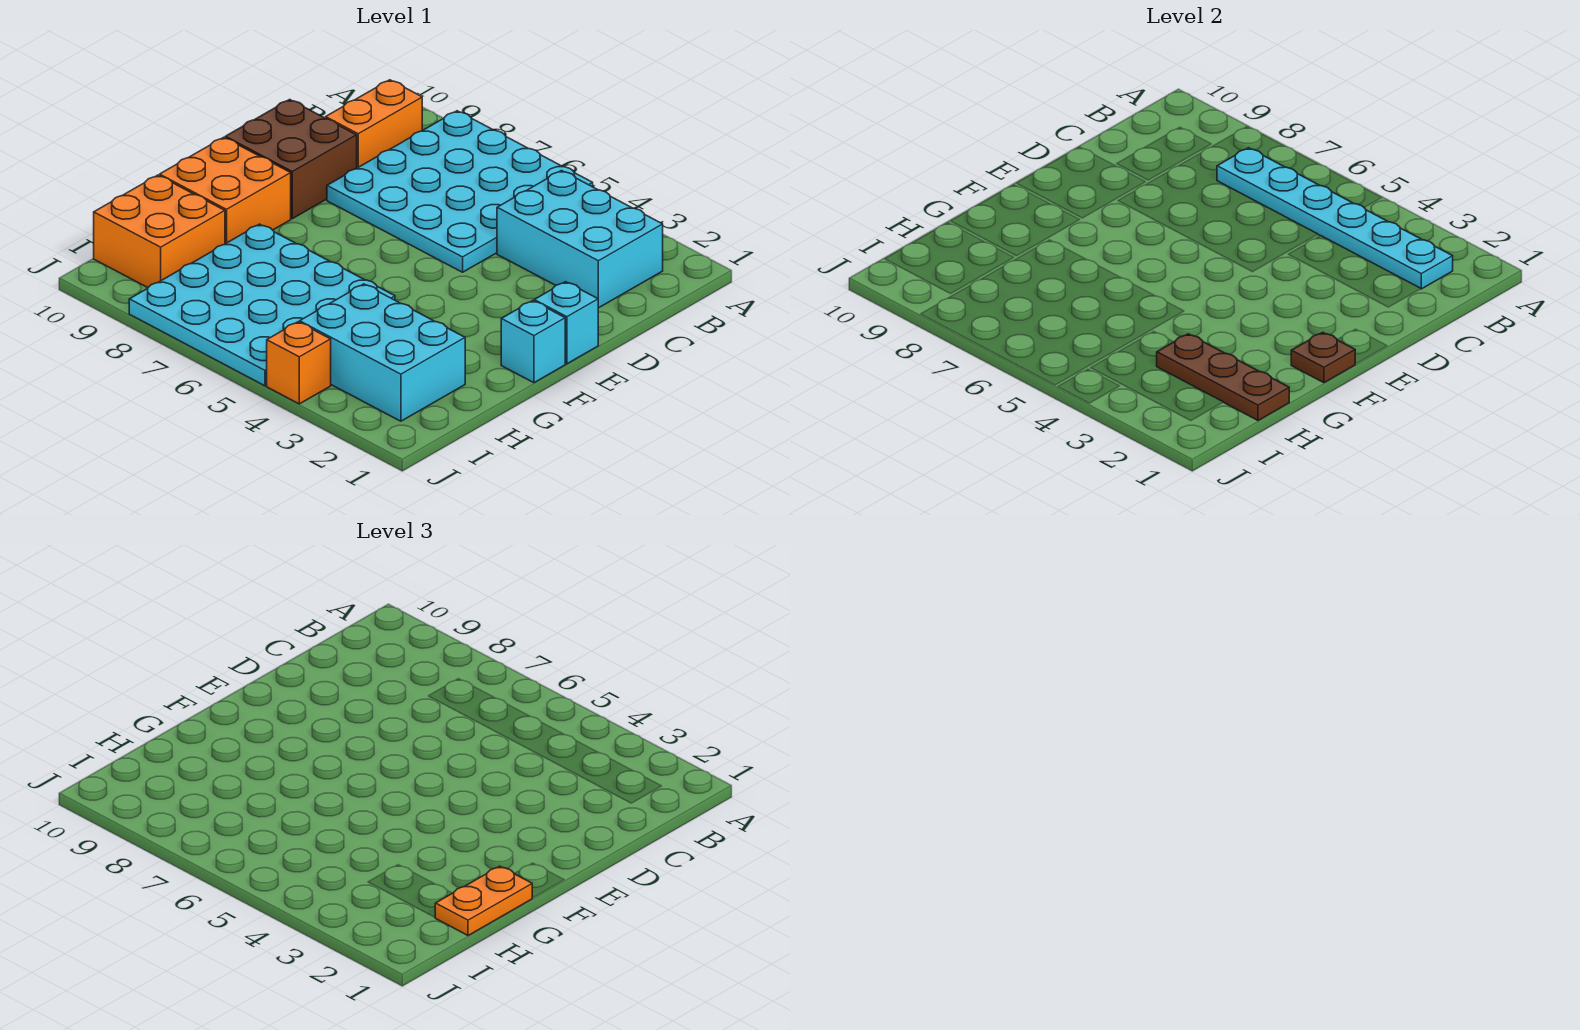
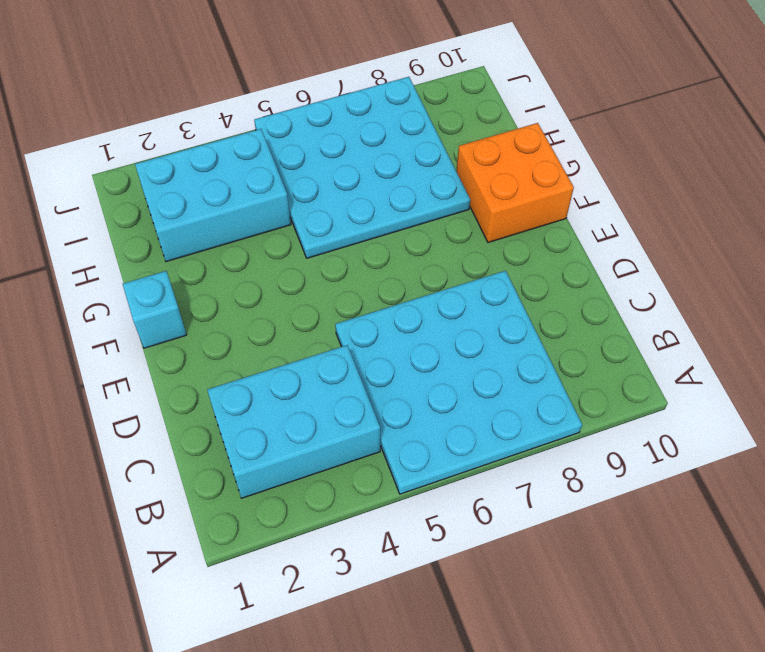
none -> orange brick B9:C9 level 1
none -> brown brick D9:E10 level 1
none -> cyan brick E1 level 1

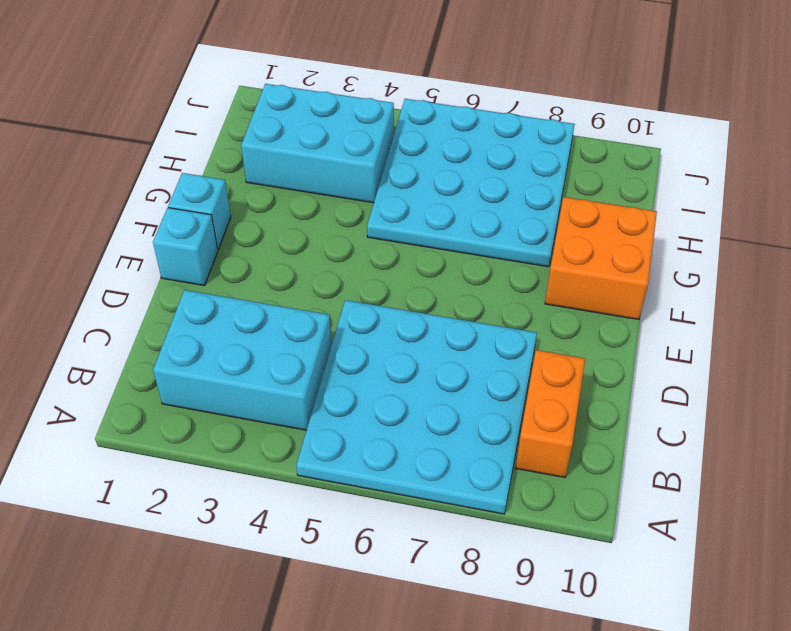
none -> brown brick D9:E10 level 1
none -> orange brick H9:I10 level 1
none -> orange brick J4 level 1

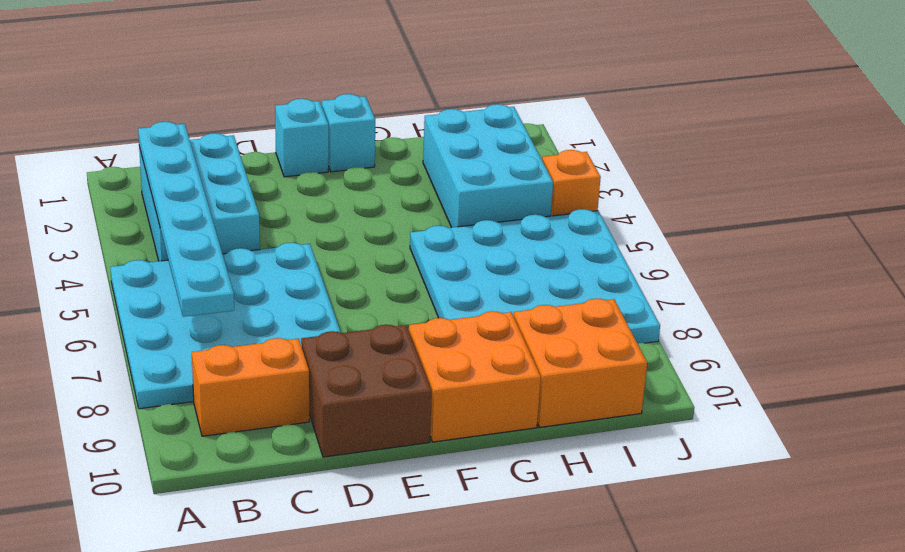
none -> brown plate F1 level 2
none -> brown plate H1:H3 level 2
none -> orange plate G1:H1 level 3

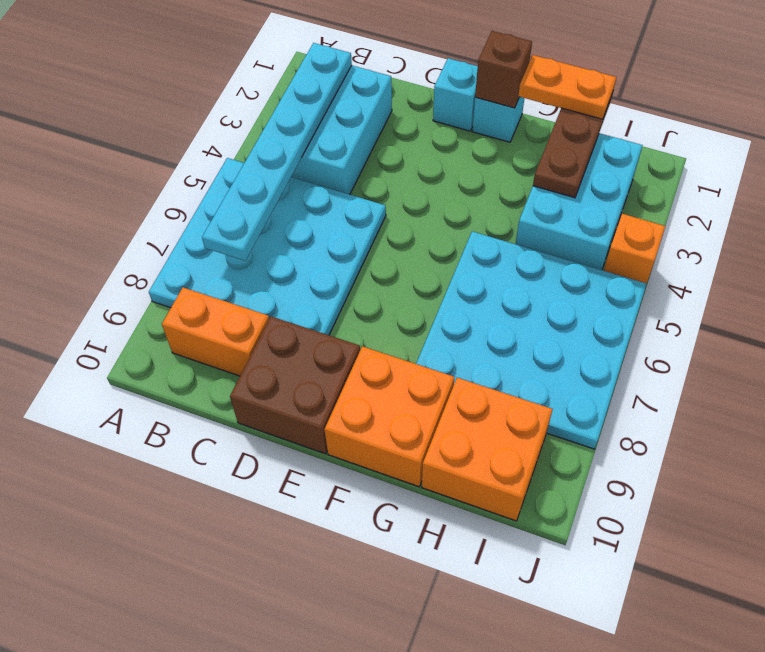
brown brick F1 level 2 -> brown plate F1 level 2

